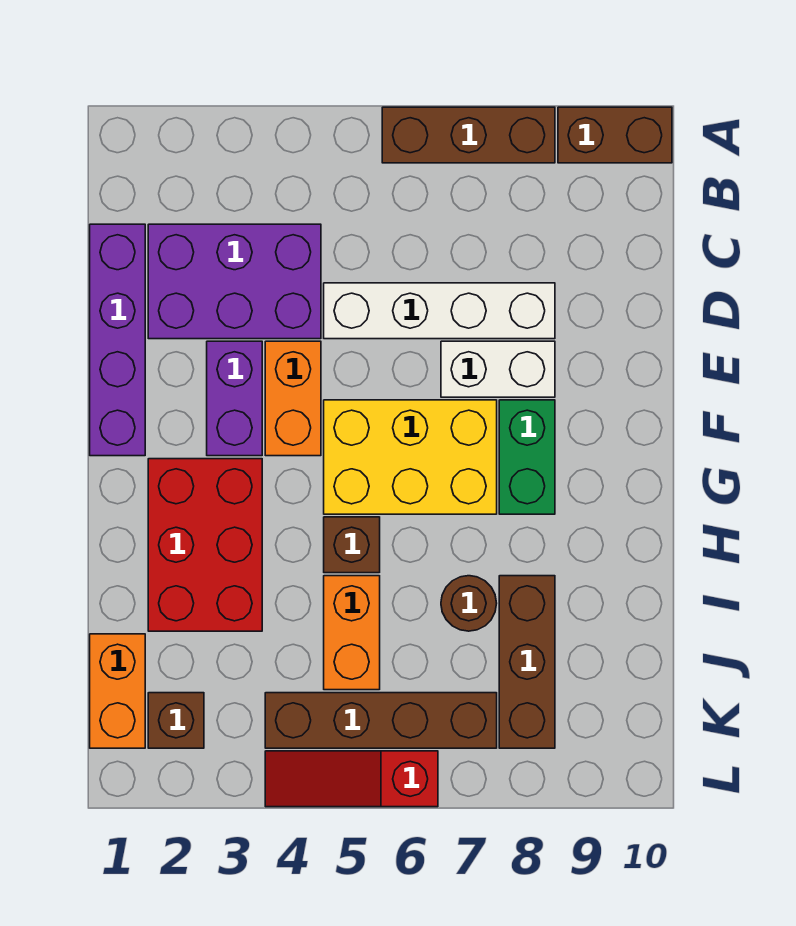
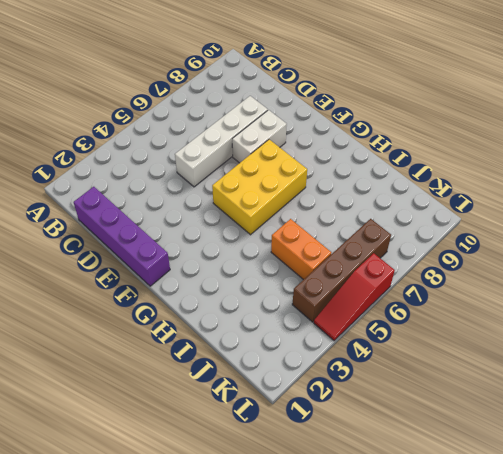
none -> brown brick A6:A8 level 1
none -> brown brick A9:A10 level 1
none -> purple brick C2:D4 level 1

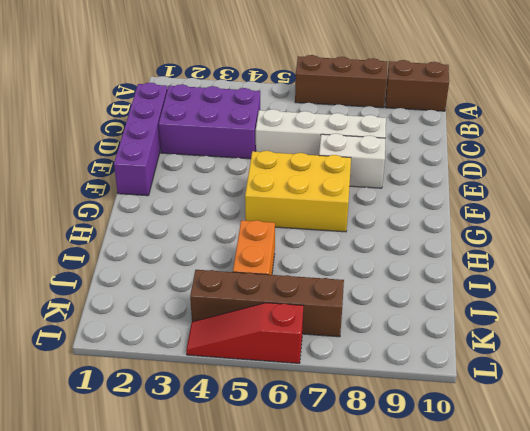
none -> purple brick E3:F3 level 1
none -> orange brick E4:F4 level 1
none -> green brick F8:G8 level 1

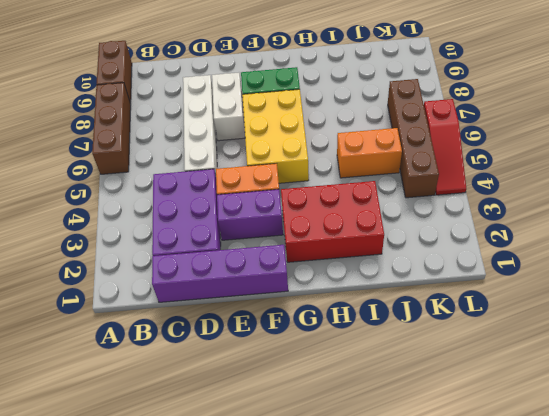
none -> brown brick H5 level 1
none -> brown round brick I7 level 1
none -> brown brick I8:K8 level 1

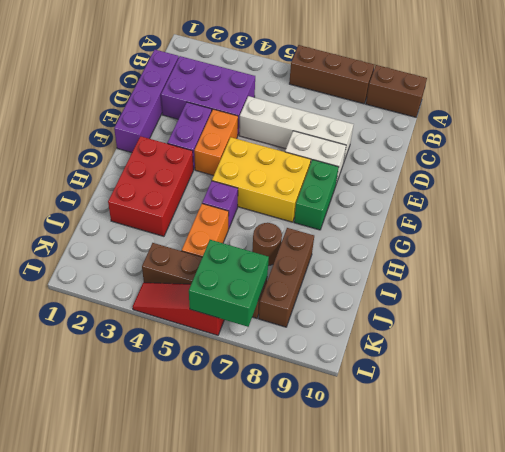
purple brick H5 level 1 -> brown brick H5 level 1
green brick K6:L7 level 2 -> none
none -> orange brick J1:K1 level 1
none -> brown brick K2 level 1

